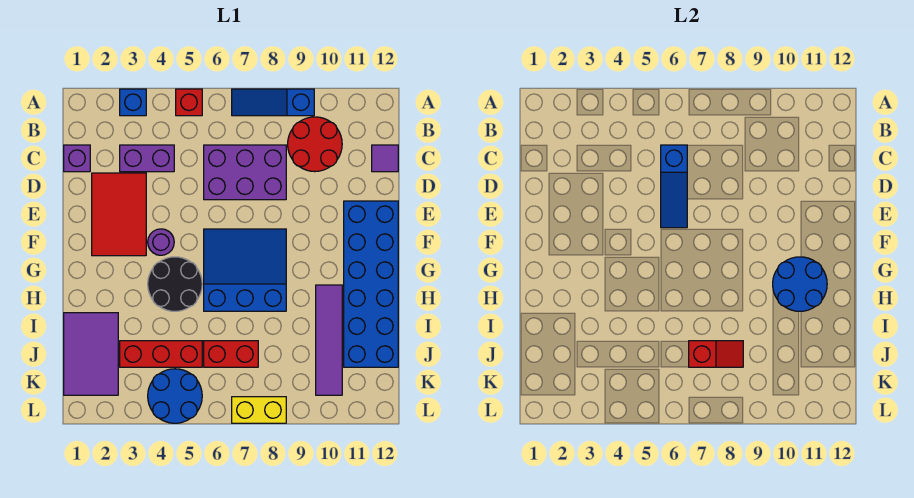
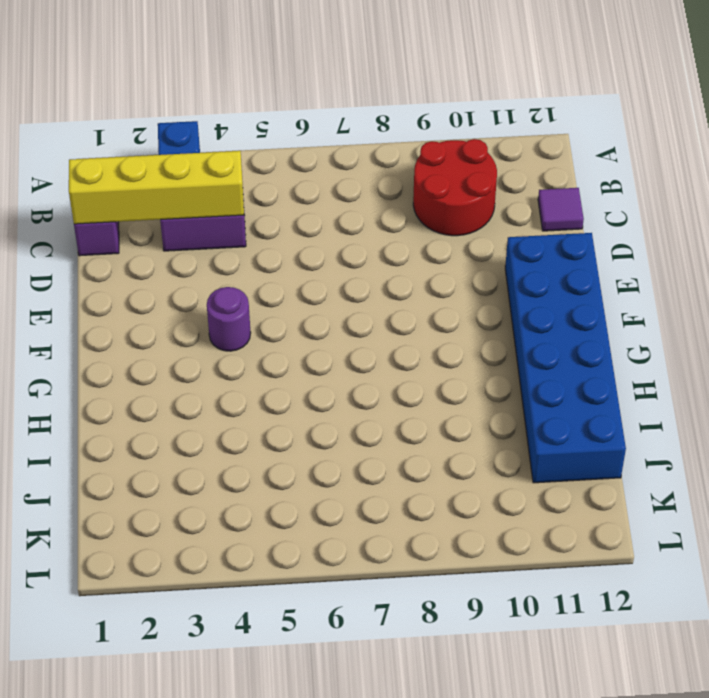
yellow brick C1:C4 level 2 -> none
none -> red brick A5 level 1
none -> blue slope A7:A9 level 1 top 9
none -> purple brick C6:D8 level 1

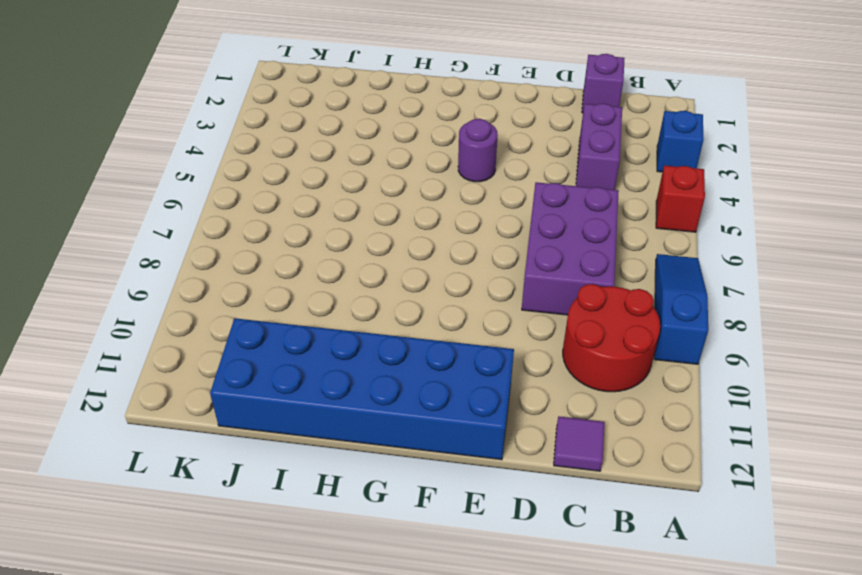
none -> red tile D2:F3 level 1
none -> blue slope F6:H8 level 1 top H
none -> black round brick G4:H5 level 1

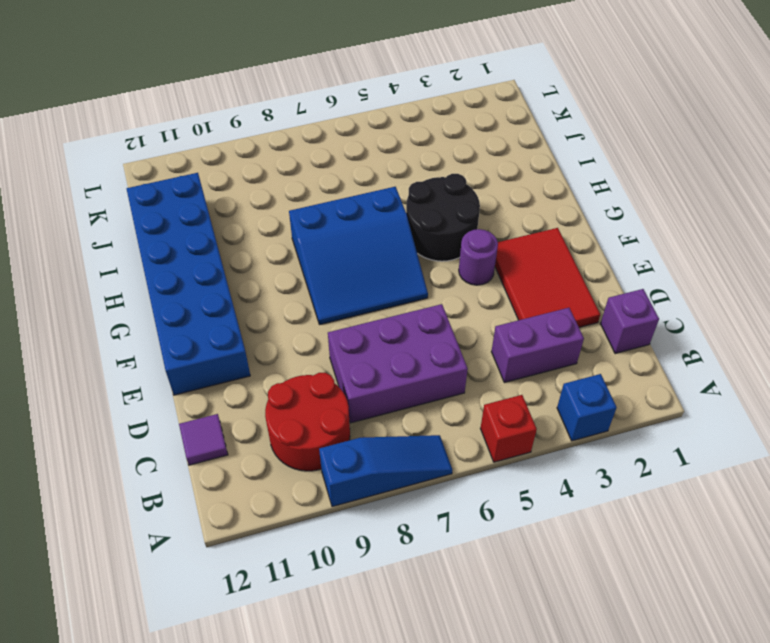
none -> purple tile H10:K10 level 1
none -> purple tile I1:K2 level 1
none -> red brick J3:J5 level 1

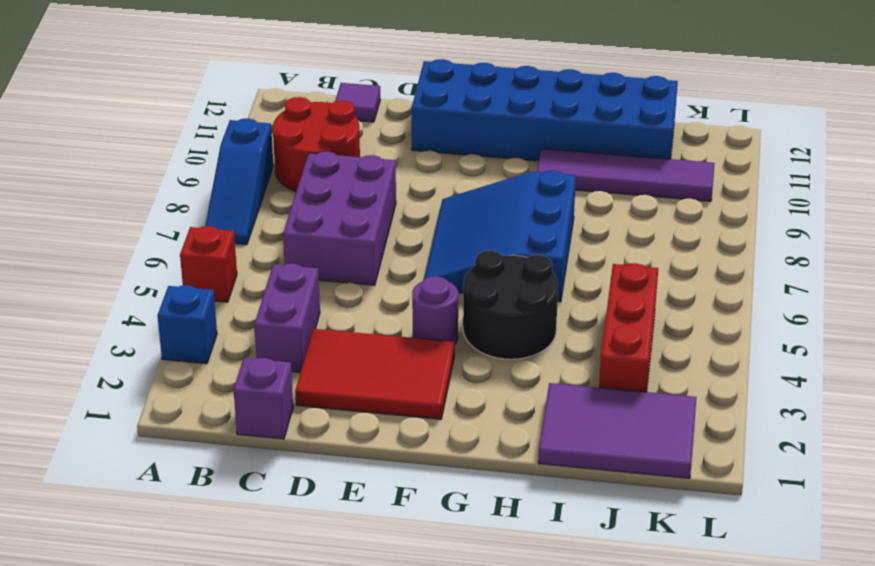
none -> red brick J6:J7 level 1
none -> blue round brick K4:L5 level 1
none -> yellow brick L7:L8 level 1

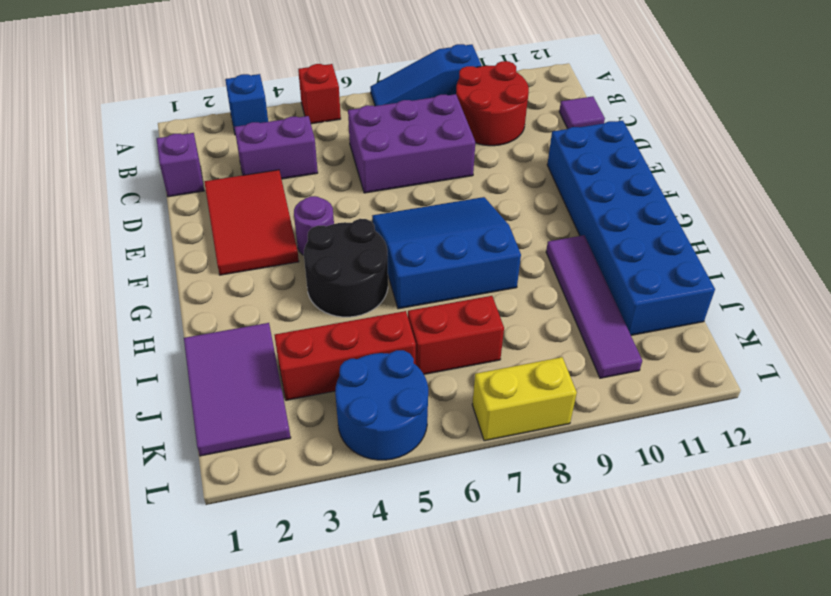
none -> blue slope C6:E6 level 2 top C
none -> blue round brick G10:H11 level 2
none -> red slope J7:J8 level 2 top 7

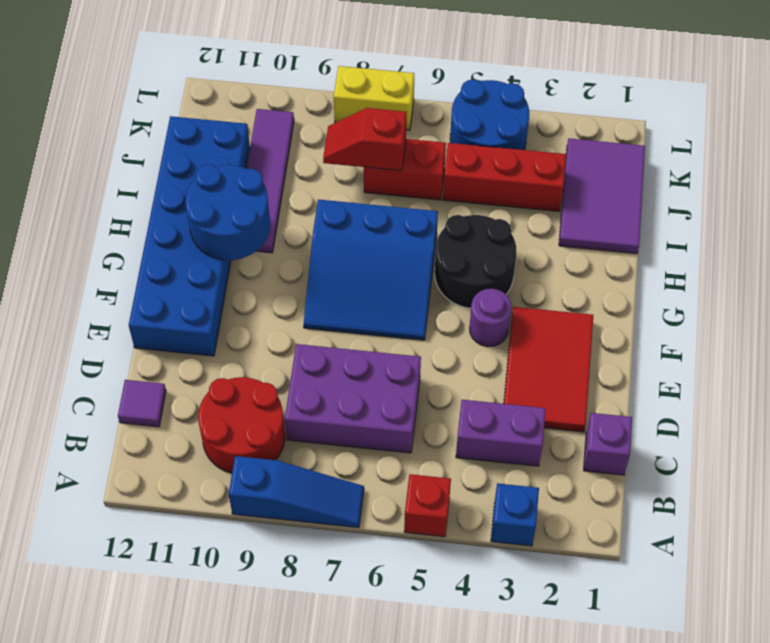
none -> blue slope C6:E6 level 2 top C

